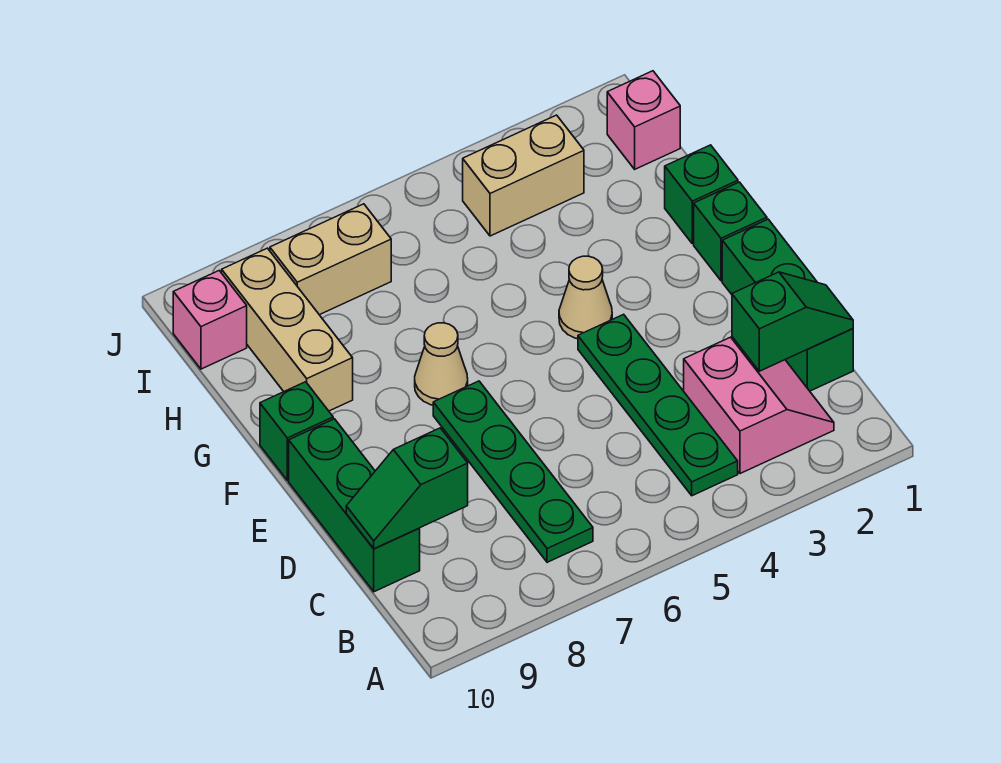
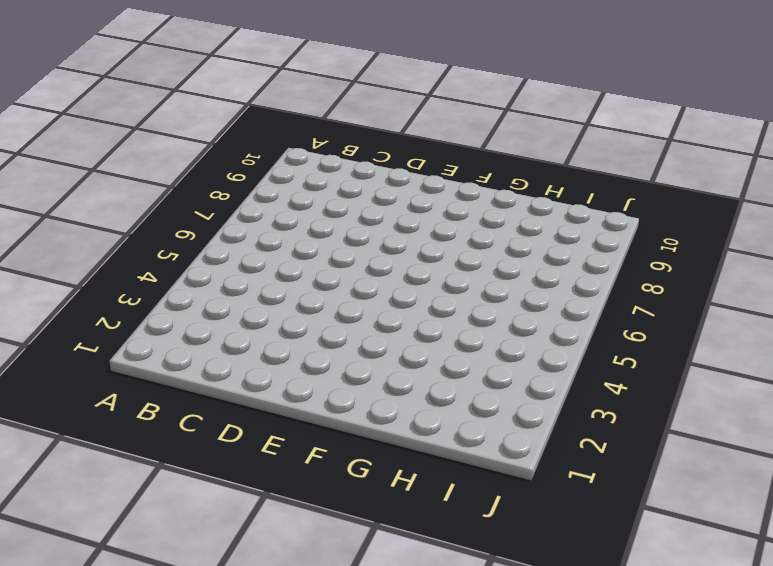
none -> pink slope B2:C3 level 1 top 3
none -> green plate B4:E4 level 1
none -> green plate B7:E7 level 1

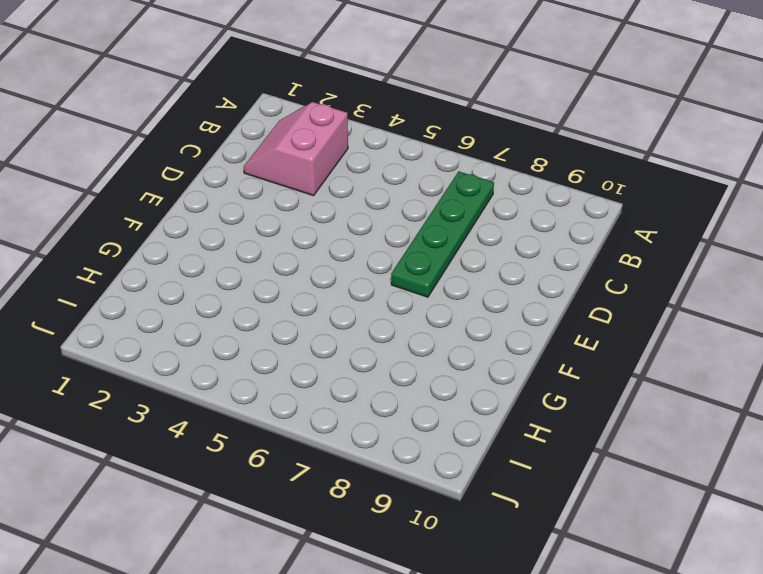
none -> green plate B4:E4 level 1
none -> green brick C1:E1 level 1
none -> green brick C10:E10 level 1

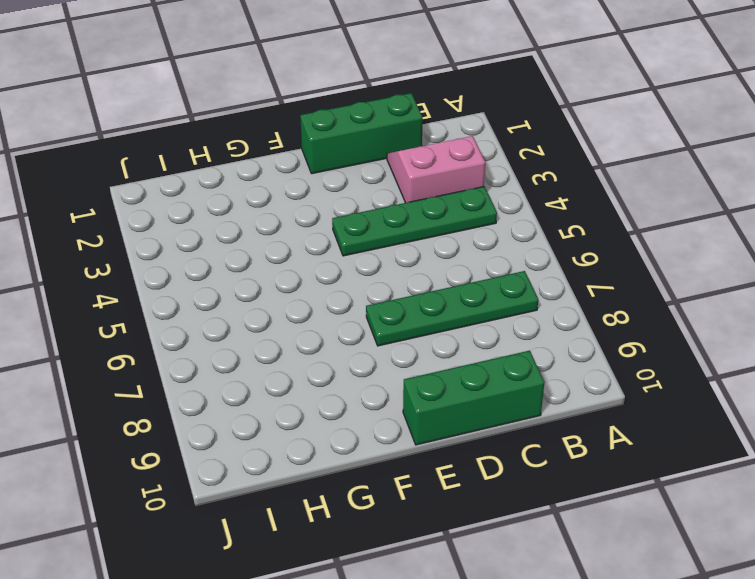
none -> green brick F1 level 1
none -> tan cone F4 level 1
none -> tan cone F7 level 1

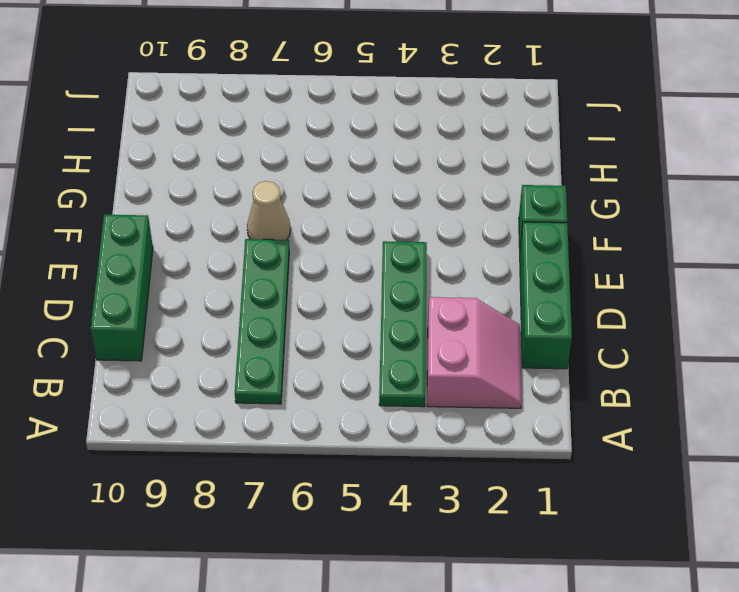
none -> tan cone F4 level 1
none -> green brick F10 level 1
none -> green brick G1 level 1

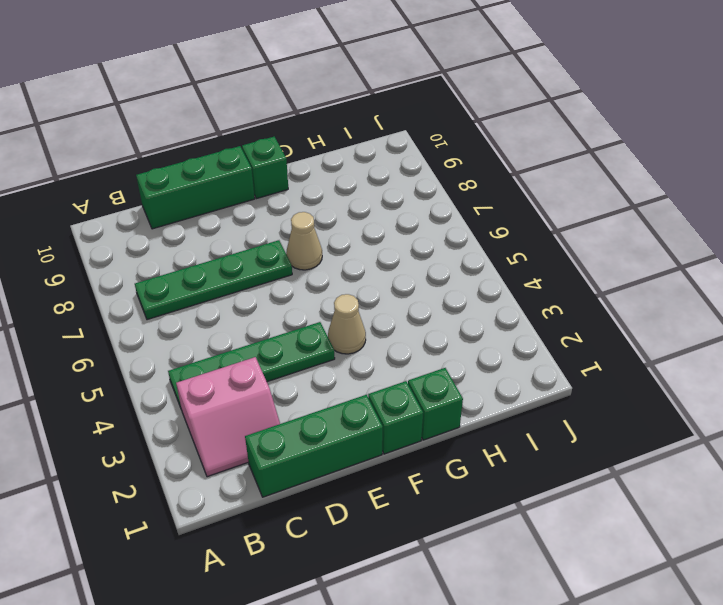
none -> tan brick G9:I9 level 1
none -> pink brick I1 level 1
none -> tan brick I3:I4 level 1

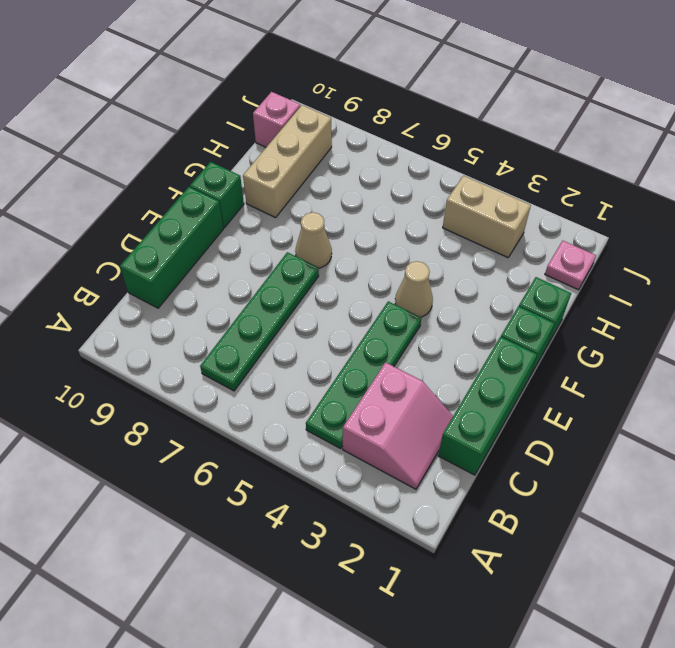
pink plate I1 level 1 -> pink brick I1 level 1
none -> tan brick I7:I8 level 1
none -> green slope C1:C2 level 2 top 2
none -> green slope C9:C10 level 2 top 9

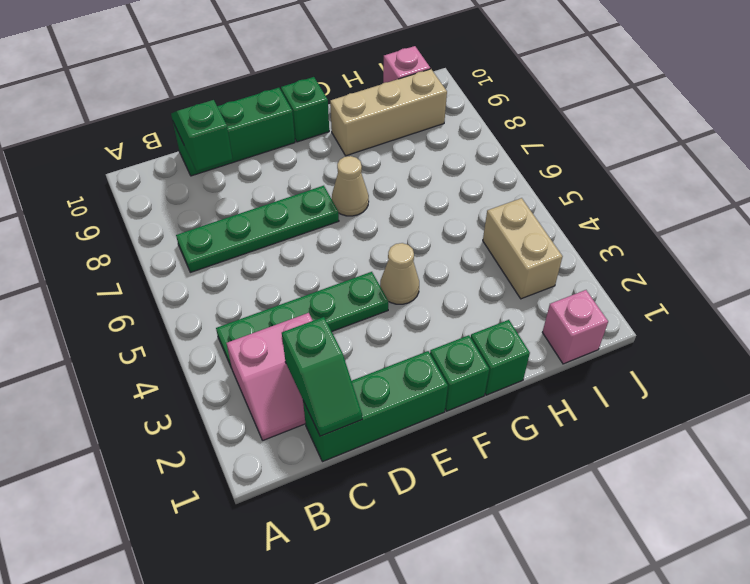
none -> tan brick I7:I8 level 1

